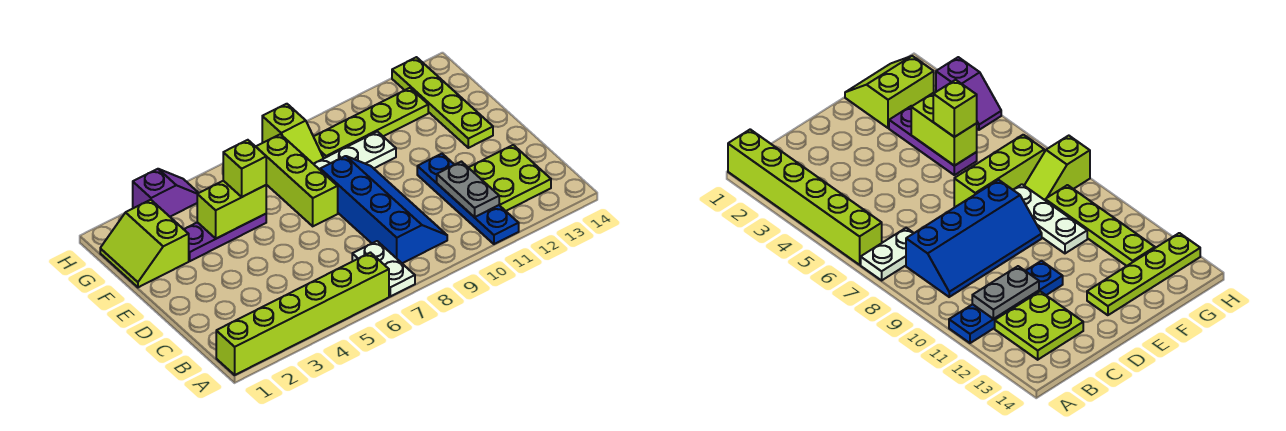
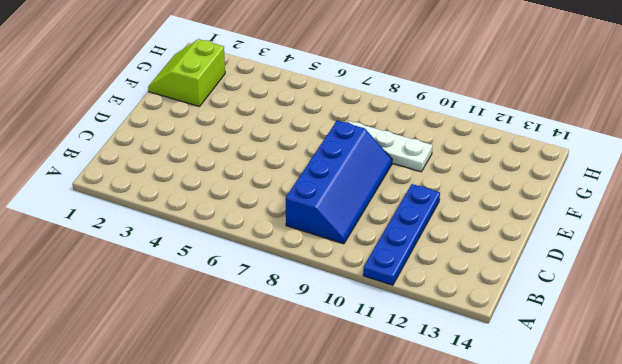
none -> lime brick A1:A6 level 1
none -> white plate A7:B7 level 1
none -> lime plate B12:C13 level 1

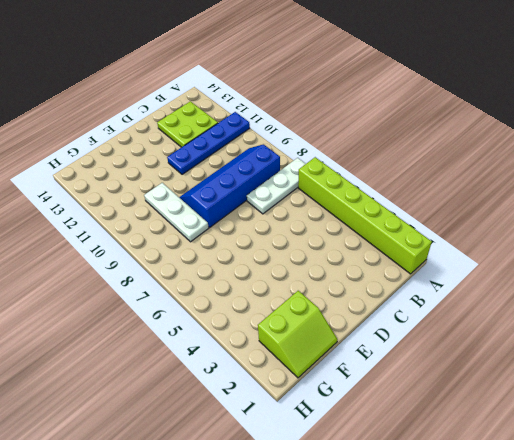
white plate A7:C7 level 1 -> white plate A7:B7 level 1
none -> lime brick E7:G7 level 1
none -> lime plate E13:H13 level 1
none -> purple plate F3:F5 level 1

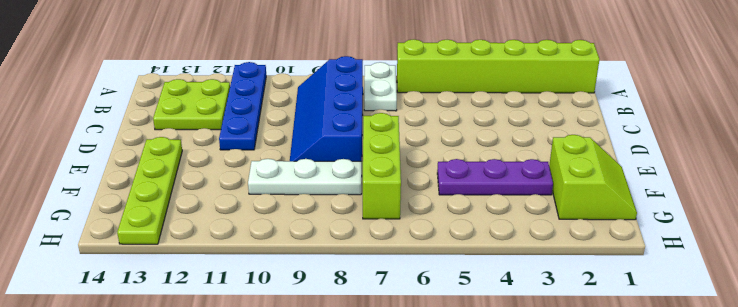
none -> lime slope G8:H8 level 1 top H
none -> lime plate G9:G12 level 1
none -> purple slope H3:H4 level 1 top 3

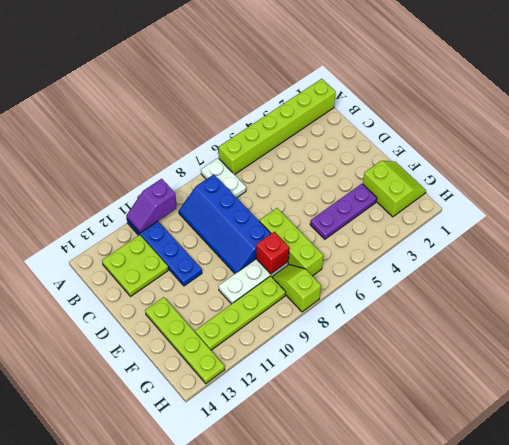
purple slope A10:A11 level 2 top 10 -> purple slope H3:H4 level 1 top 3
red brick F8 level 2 -> none
none -> grey plate B11:C11 level 2
none -> lime brick F4:F5 level 2
none -> lime brick F5 level 3

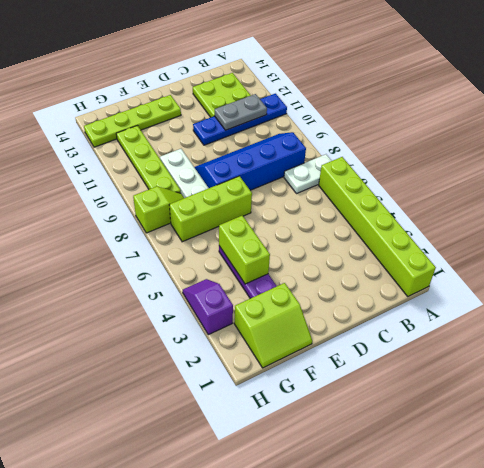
none -> lime brick F5 level 3

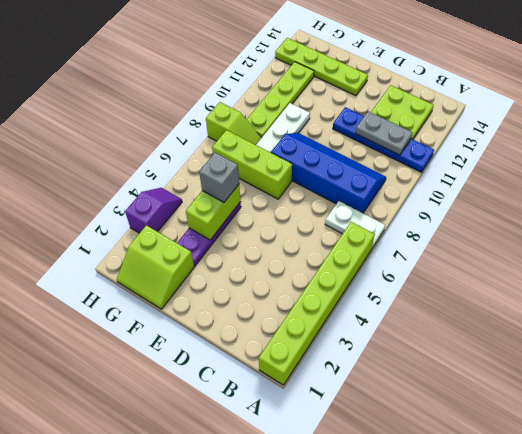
grey brick F5 level 3 -> lime brick F5 level 3

